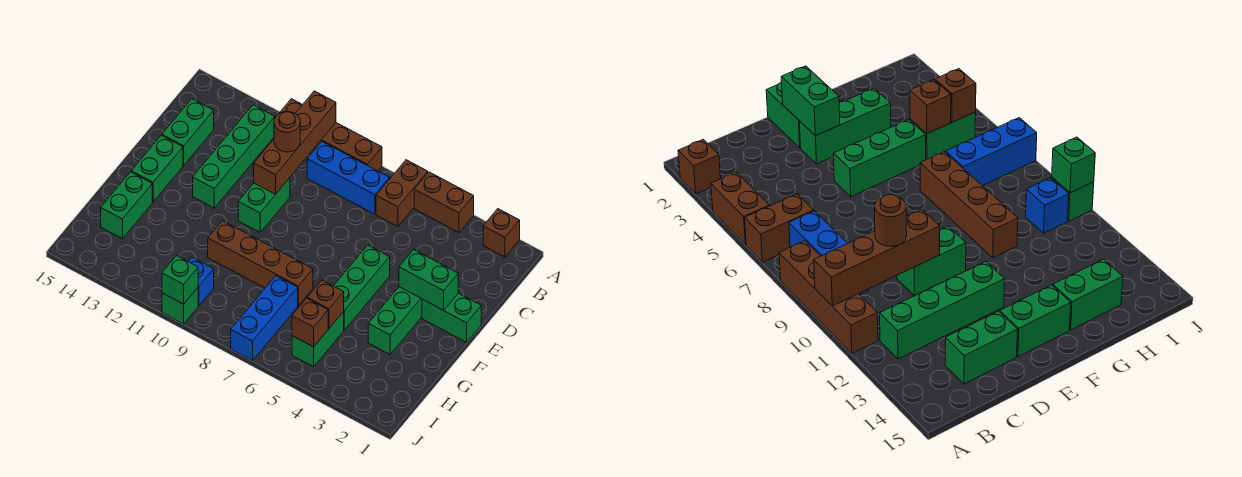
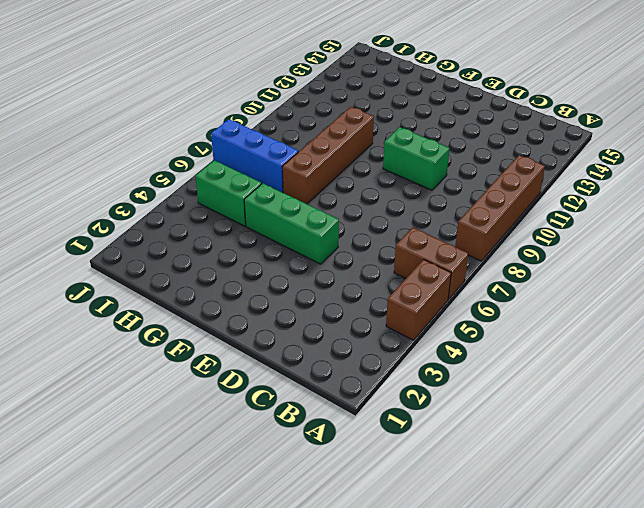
none -> brown brick A2 level 1
none -> blue brick B7:B9 level 1
none -> green brick B12:E12 level 1

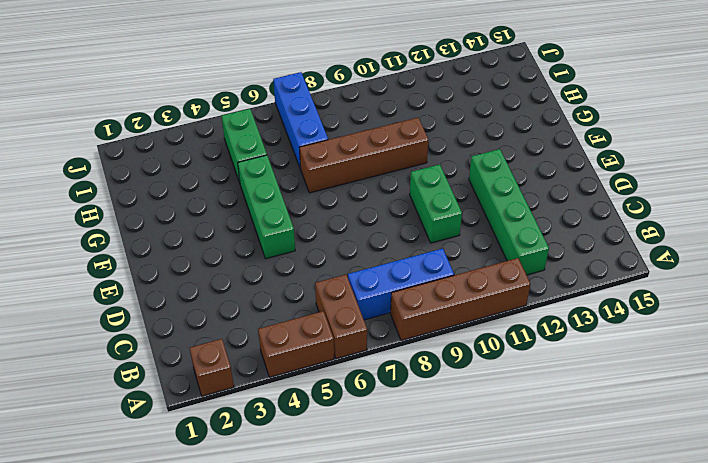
none -> green brick C14:D14 level 1
none -> green brick E1:E2 level 1
none -> green brick E3:G3 level 1

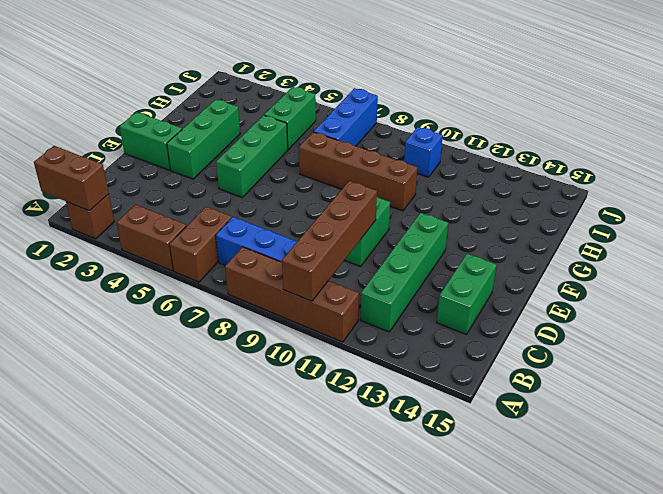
brown brick A1:A2 level 2 -> none
none -> green brick E14:F14 level 1
none -> green brick G14:H14 level 1
none -> green brick J10 level 1

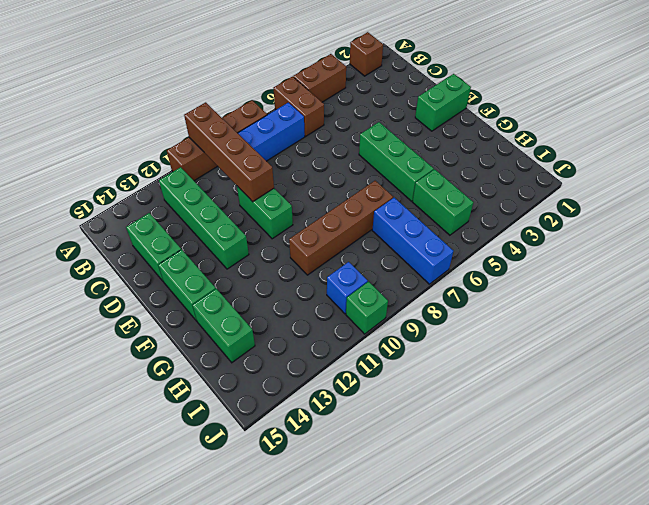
none -> green brick E3:G3 level 1
none -> green brick E2:E3 level 2
none -> brown brick H5 level 2

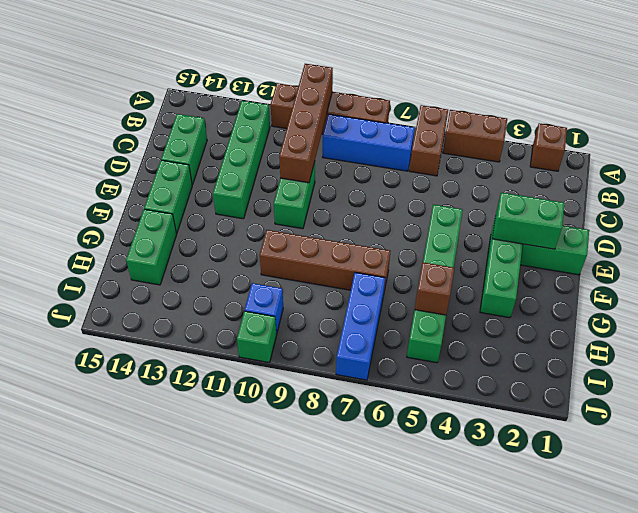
none -> brown brick I5 level 2
none -> green brick J10 level 2
none -> brown round brick C10 level 3

